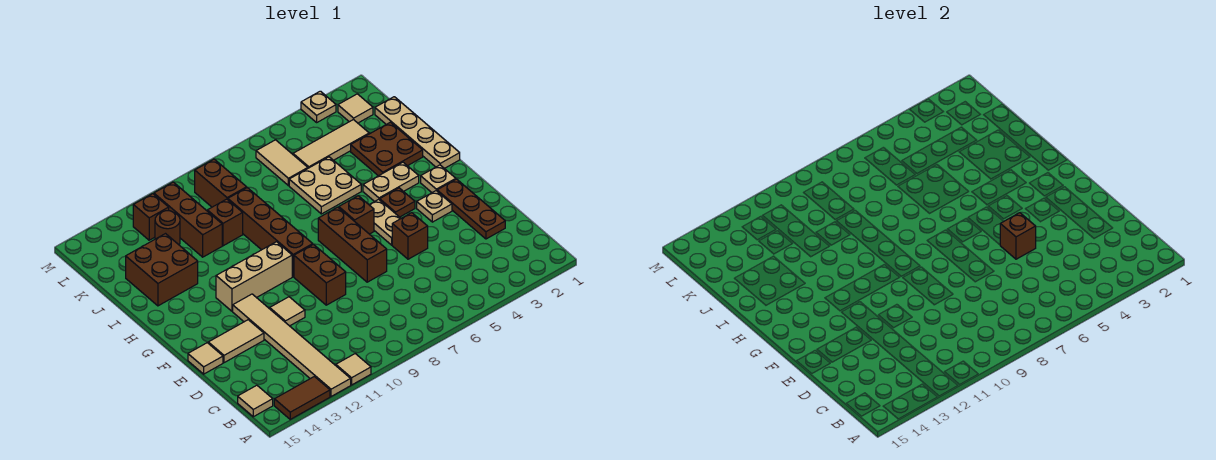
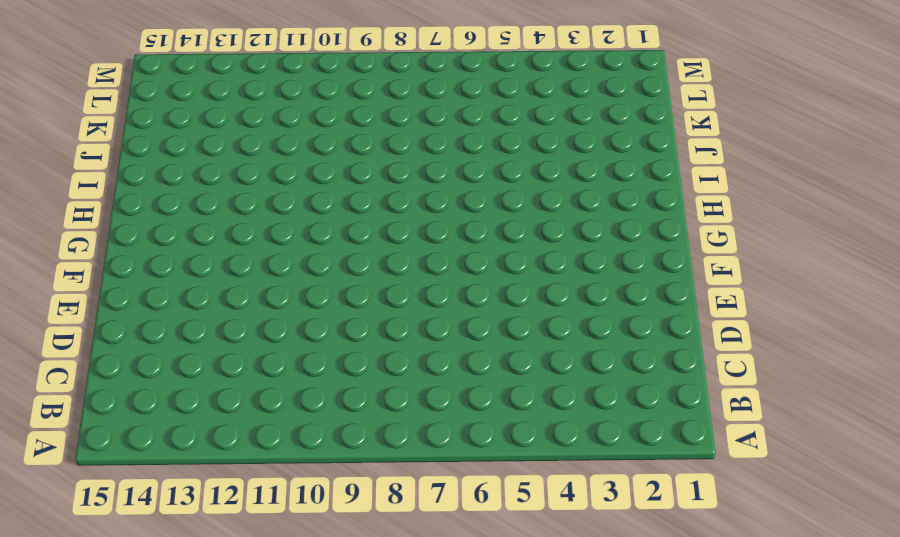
none -> tan tile A11 level 1
none -> tan tile A12:F12 level 1
none -> brown tile A13:A14 level 1
none -> tan tile B15 level 1

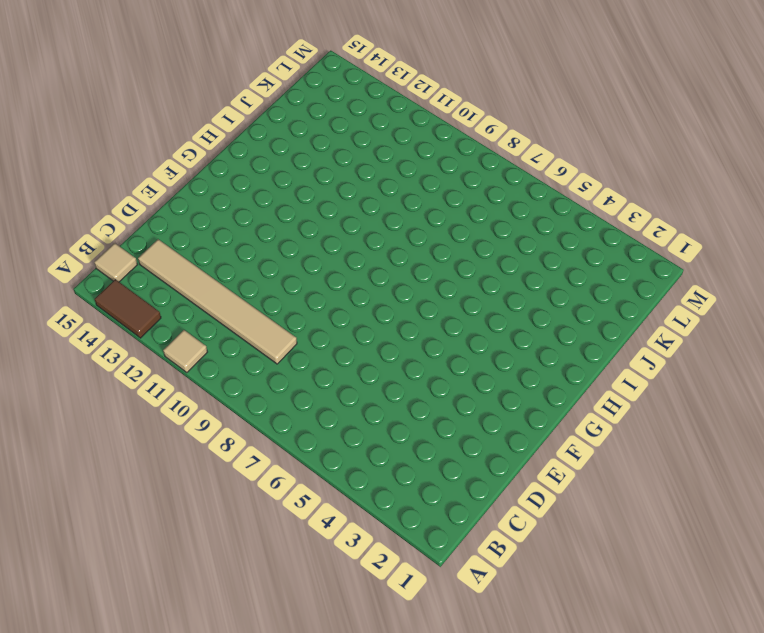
tan tile C9:C14 level 1 -> tan tile A12:F12 level 1
none -> brown plate D2:F2 level 1
none -> brown brick E5 level 1
none -> brown brick E7:G7 level 1
none -> brown brick E9:F9 level 1

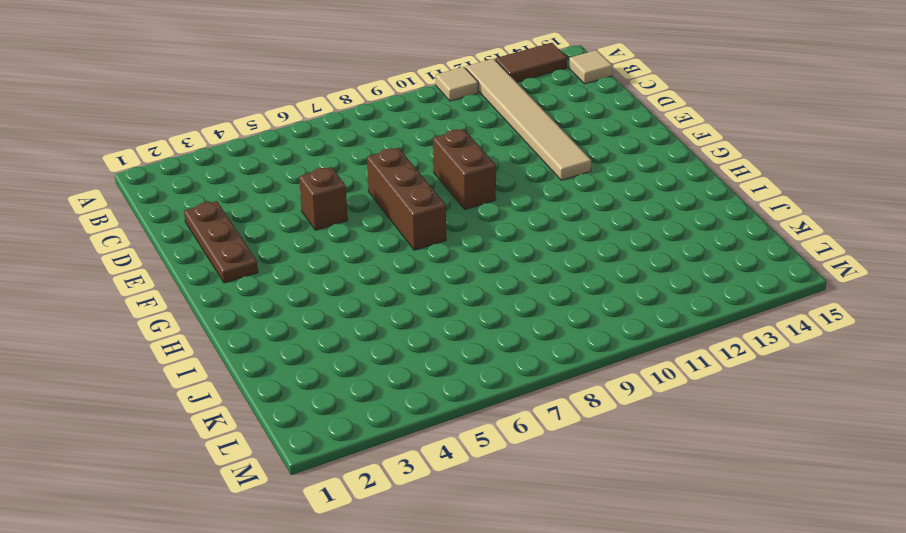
none -> tan tile E11 level 1
none -> tan tile E13:E14 level 1
none -> tan tile E15 level 1
none -> tan plate F3 level 1

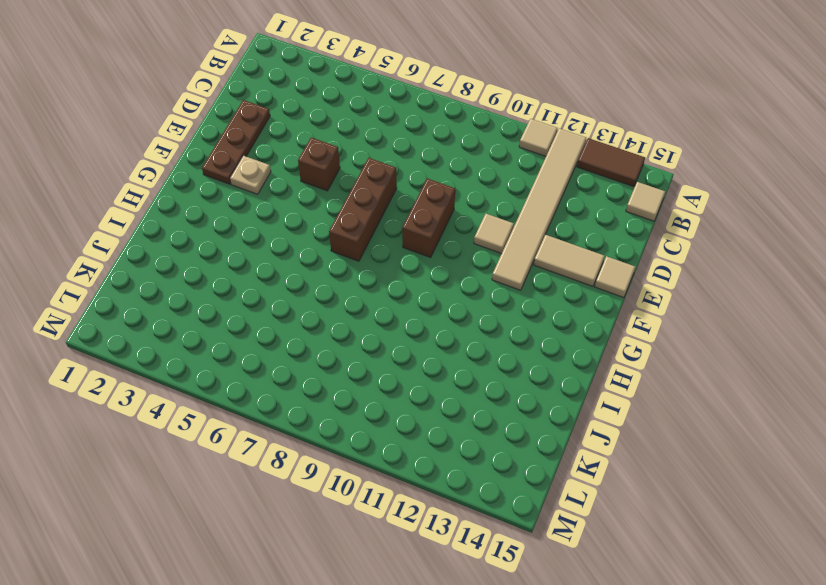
none -> tan plate F5:G5 level 1
none -> tan plate G2 level 1
none -> brown plate G4 level 1
none -> brown brick G6 level 1

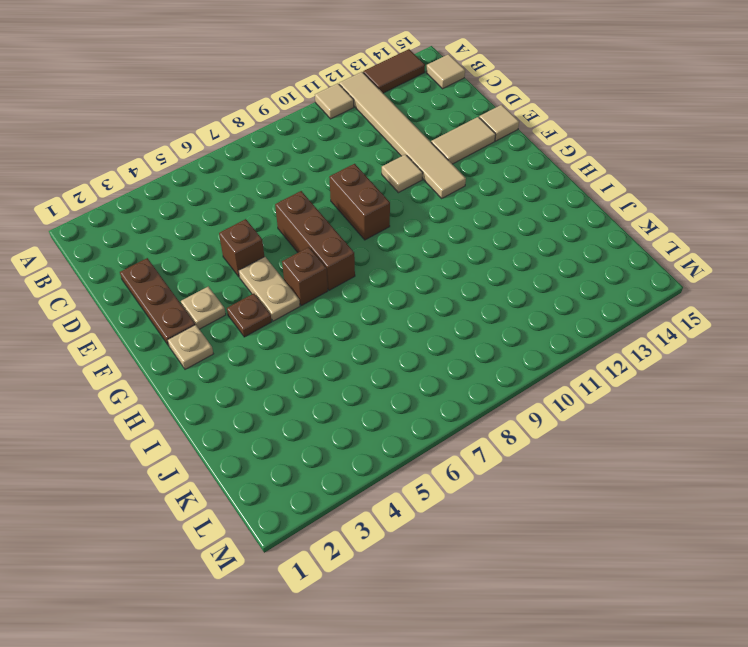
none -> brown brick G9:J9 level 1
none -> tan brick G10:G12 level 1
none -> tan plate H1:K1 level 1
none -> tan plate H3:H4 level 1

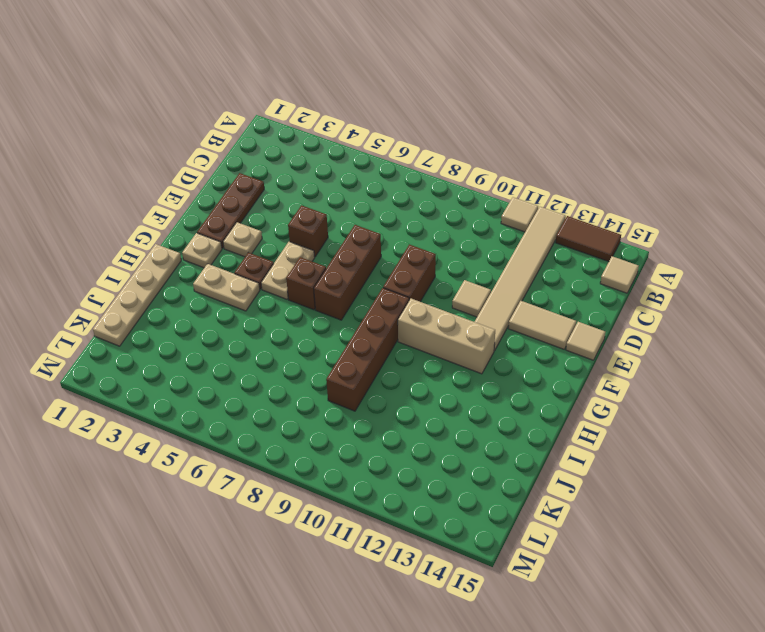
none -> brown plate I2:J3 level 1
none -> tan plate I5:J6 level 1
none -> brown brick I13:J14 level 1
none -> brown brick J10 level 1

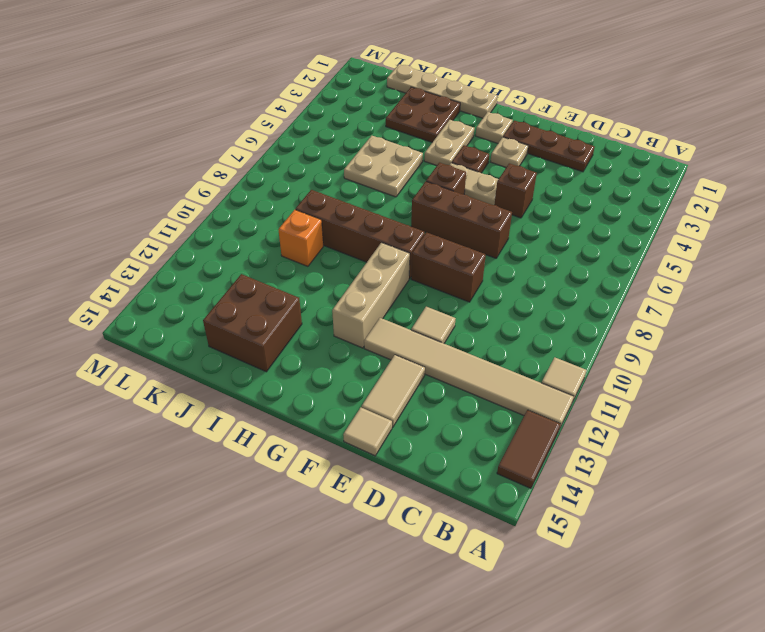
orange brick J10 level 1 -> brown brick J10 level 1
none -> tan tile B15 level 1
none -> brown brick J11:L11 level 1
none -> tan tile K3:K5 level 1
none -> tan tile K6:L6 level 1

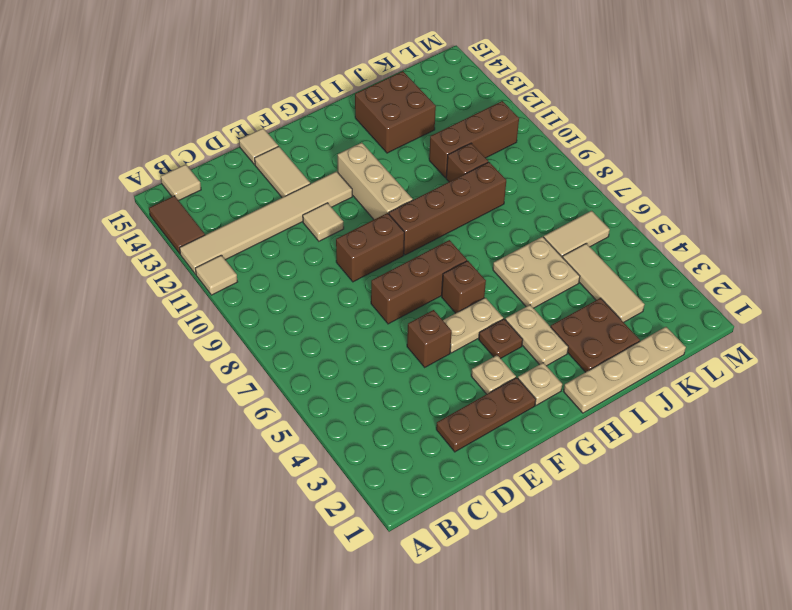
none -> brown brick K9:L9 level 1
none -> brown round brick K12 level 1
none -> tan tile L2 level 1
none -> brown brick L12 level 1

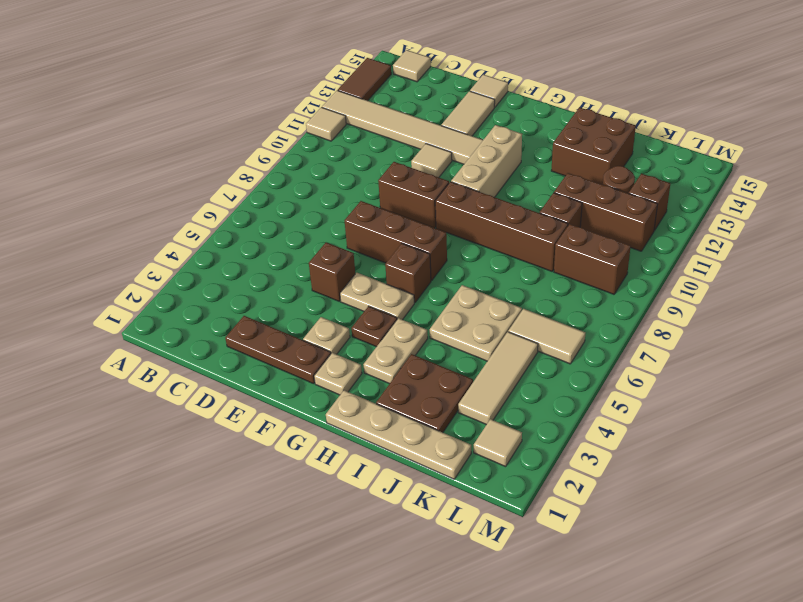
none -> tan plate M3 level 1
none -> brown brick E5 level 2

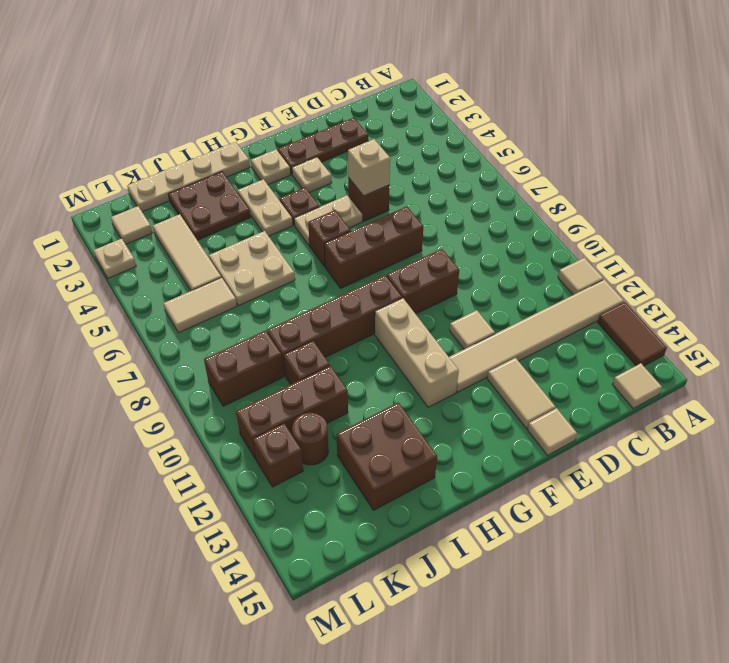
tan brick E5 level 2 -> brown brick E5 level 2

